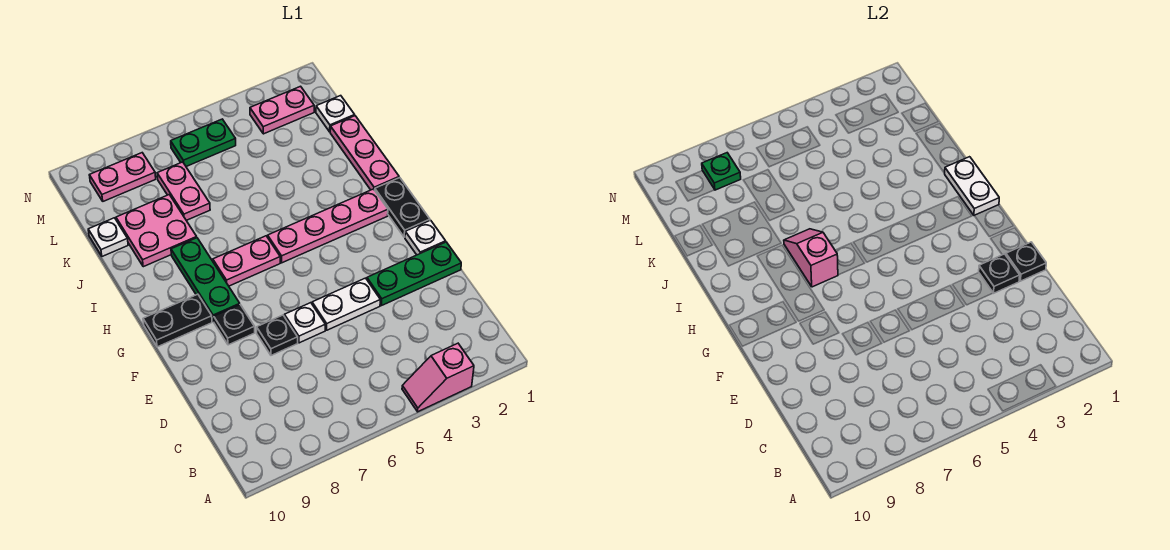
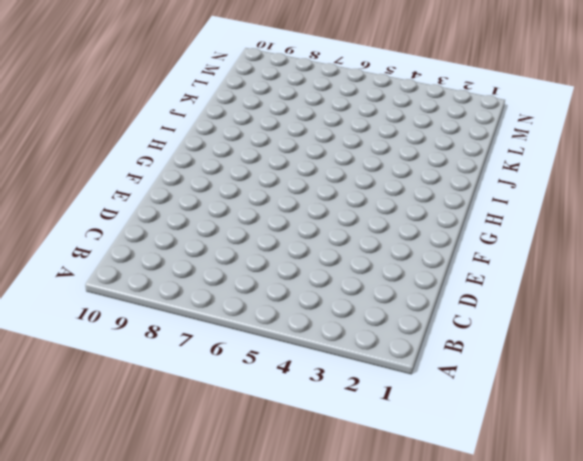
none -> pink slope A3:A4 level 1 top 3
none -> green plate E1:E3 level 1
none -> white plate E4:E5 level 1

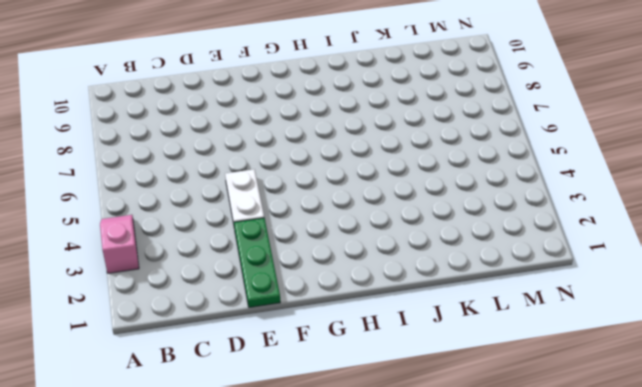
none -> white plate E6 level 1
none -> black plate E7 level 1
none -> white plate F1 level 1

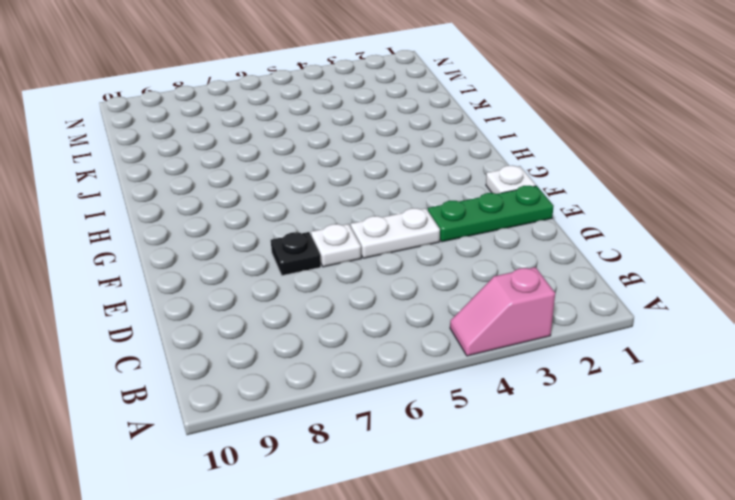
none -> black plate F8 level 1
none -> black plate G1:H1 level 1
none -> green plate G8:I8 level 1

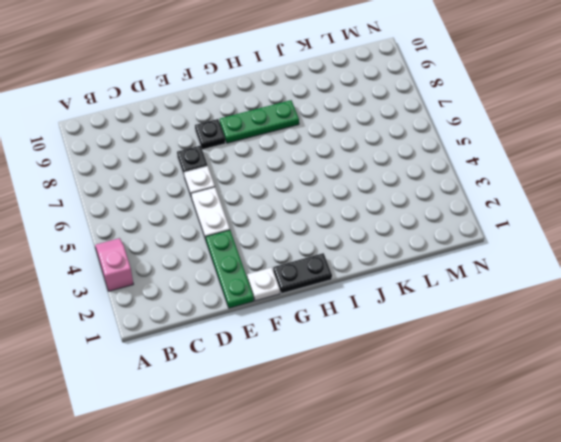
none -> black plate G9:G10 level 1
none -> pink plate H2:H5 level 1
none -> pink plate H6:H7 level 1

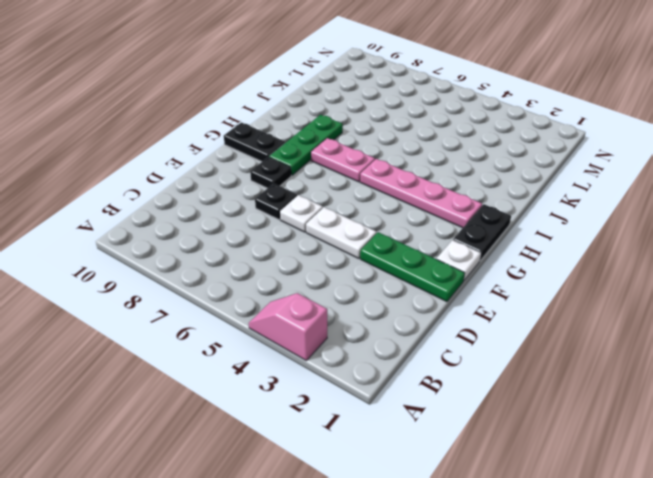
none -> pink plate I1:K1 level 1
none -> pink plate J8:K9 level 1
none -> pink plate K7:L7 level 1

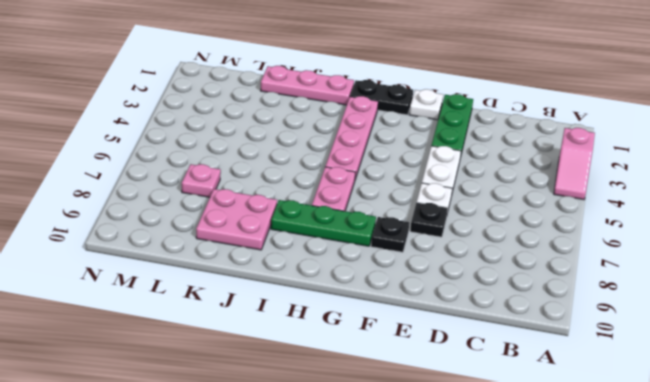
pink plate L7 level 1 -> pink plate K7:L7 level 1
none -> black plate G9:G10 level 1
none -> white plate K10 level 1
none -> white plate L1 level 1

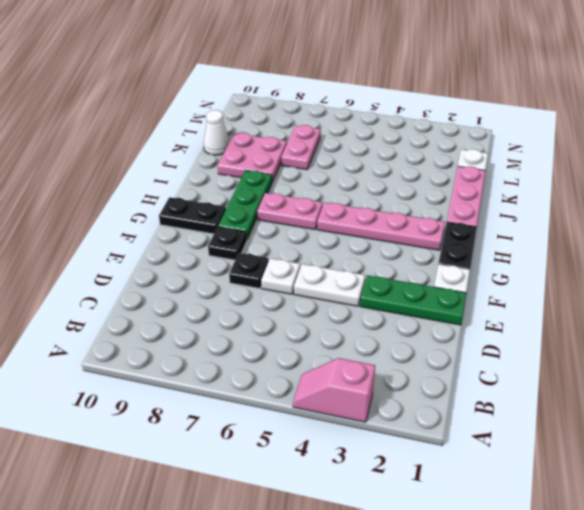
white cone K10 level 1 -> white plate K10 level 1
none -> pink plate M2:M3 level 1
none -> green plate M5:M6 level 1
none -> pink plate M8:M9 level 1

